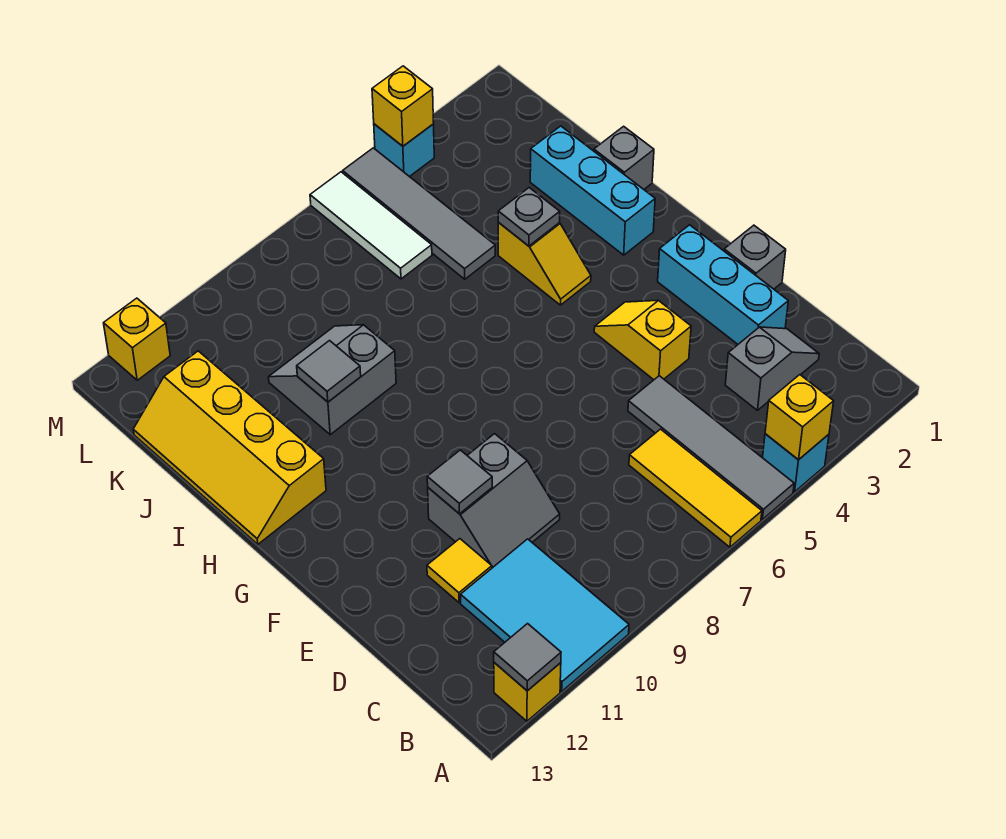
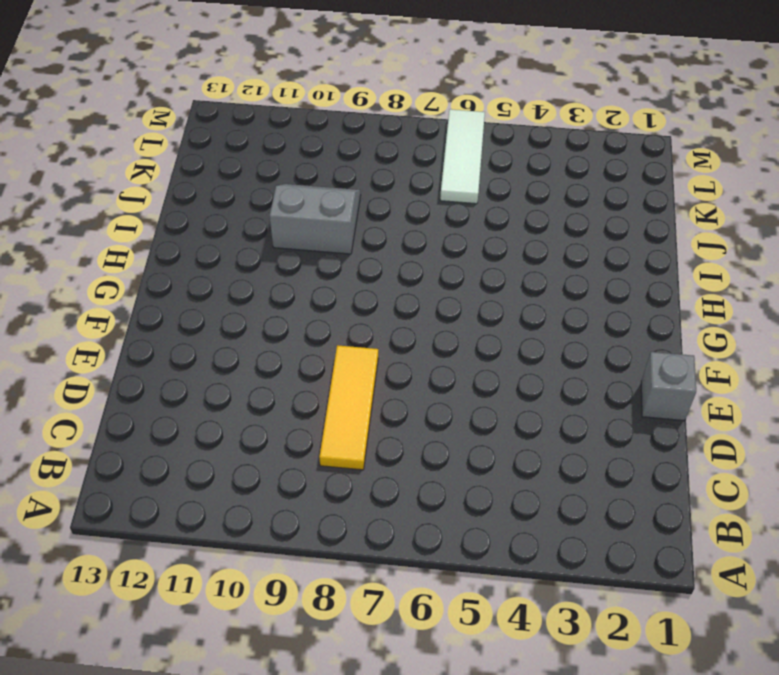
yellow tile C8:E8 level 1 -> yellow tile A6:C6 level 1
none -> cyan brick A4 level 1
none -> grey tile A5:D5 level 1
none -> cyan tile A10:C11 level 1

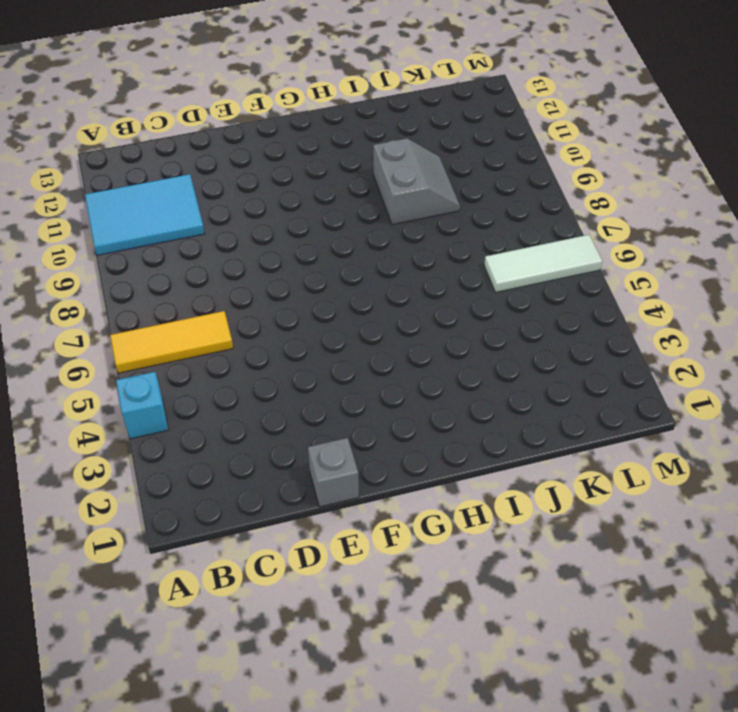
none -> grey tile A5:D5 level 1
none -> yellow brick A12 level 1
none -> grey slope C2:C3 level 1 top 3

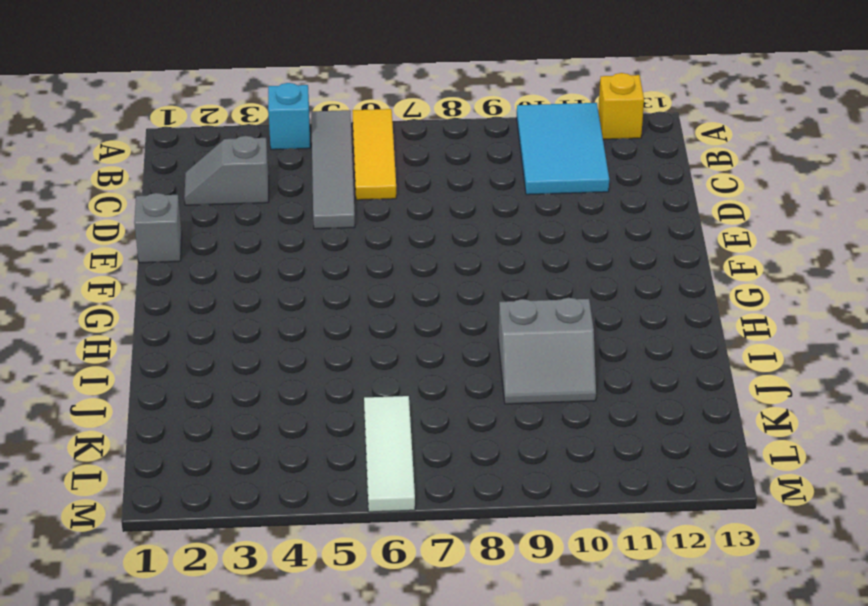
none -> cyan brick D2:F2 level 1
none -> grey slope D9:E10 level 1 top E
none -> yellow tile D11 level 1

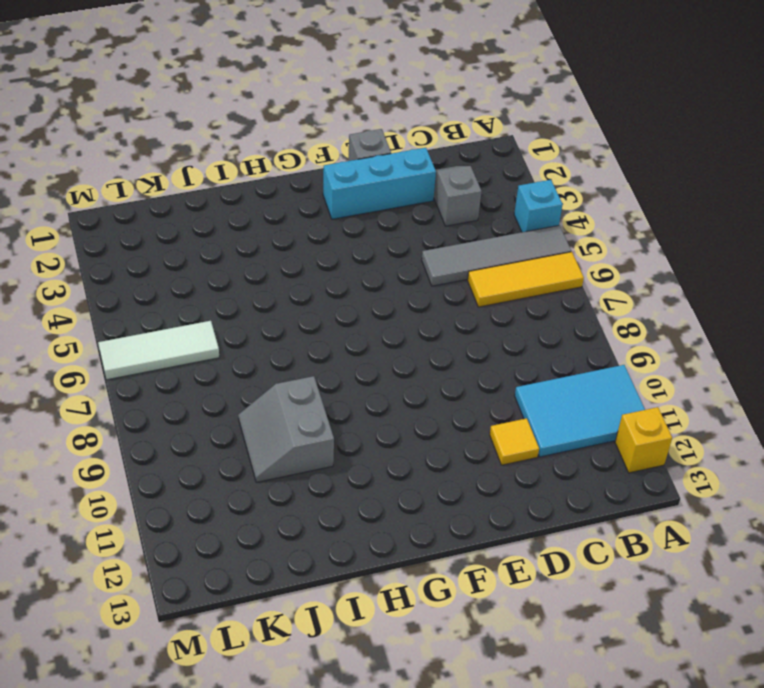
none -> grey slope D9:E10 level 1 top E
none -> yellow slope E4:F4 level 1 top E
none -> cyan brick H2:J2 level 1

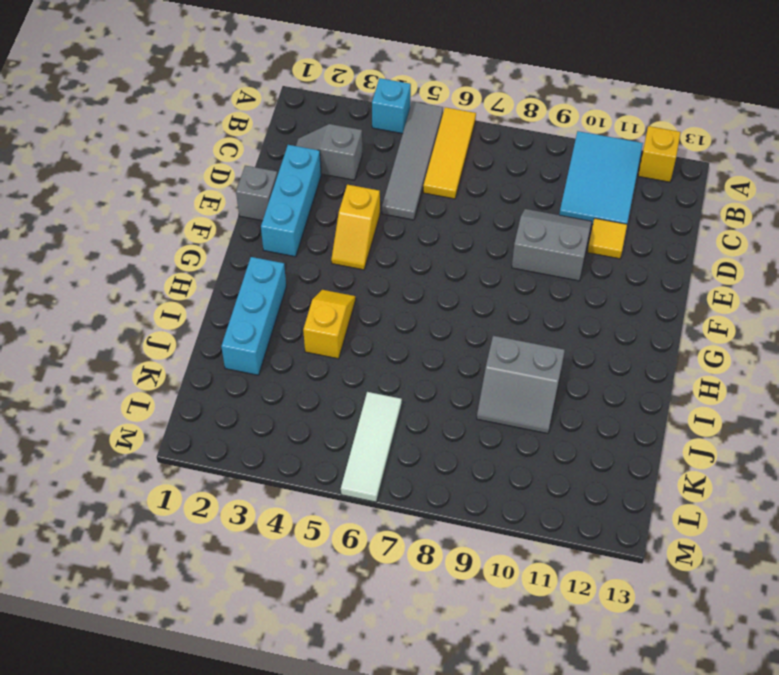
none -> yellow slope H12:K13 level 1 top 12
none -> grey brick I1 level 1
none -> grey tile J5:M5 level 1

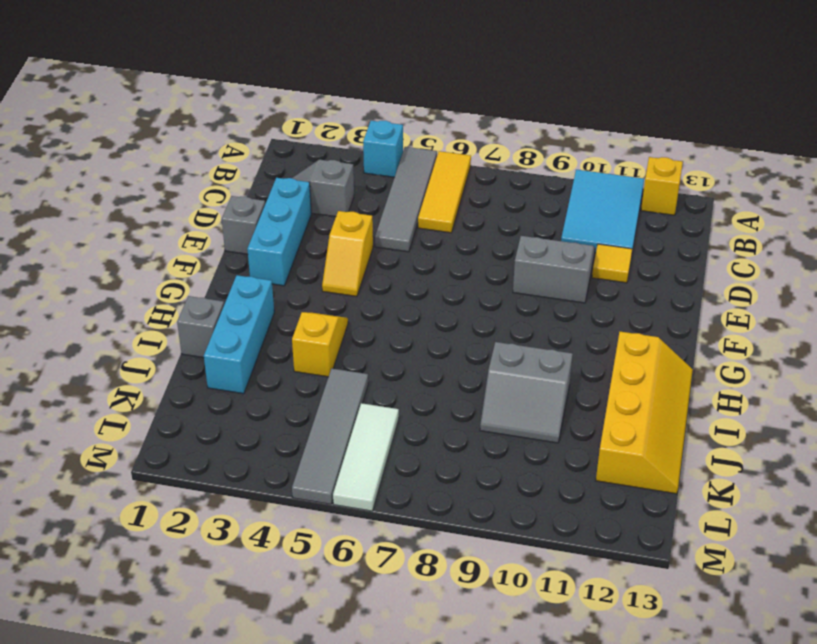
none -> cyan brick M4 level 1
none -> yellow brick M12 level 1
none -> yellow brick A4 level 2

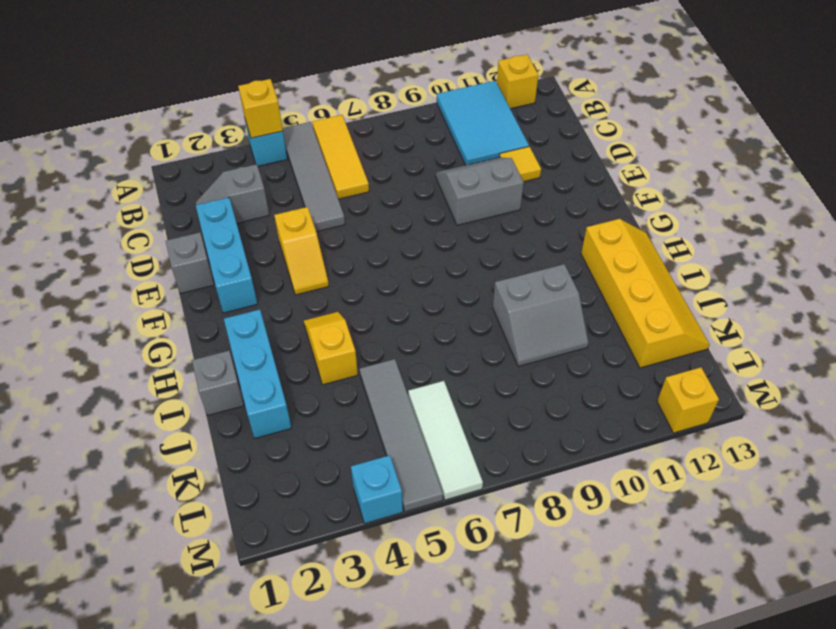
none -> grey tile A12 level 2
none -> grey tile E10 level 2
none -> grey plate I4 level 2

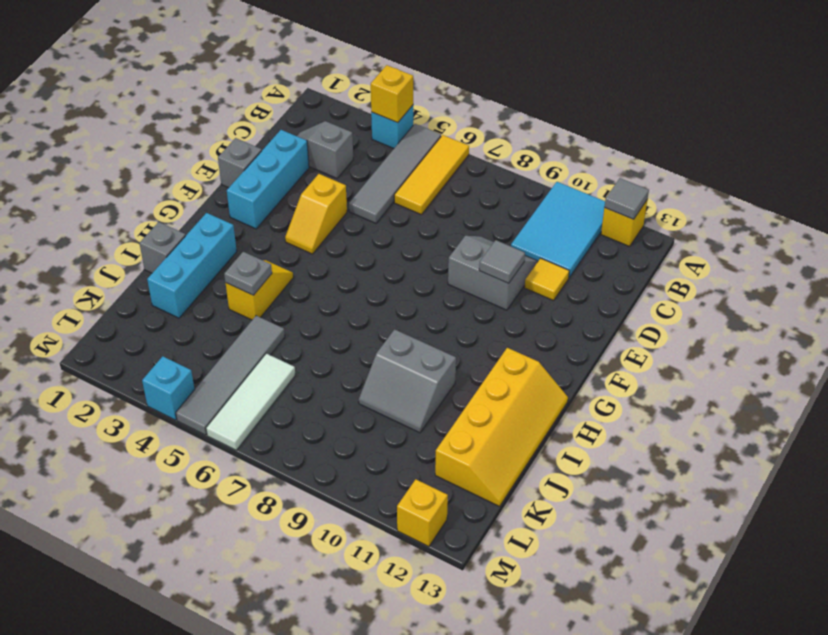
none -> grey tile I10 level 2
none -> yellow brick M4 level 2

